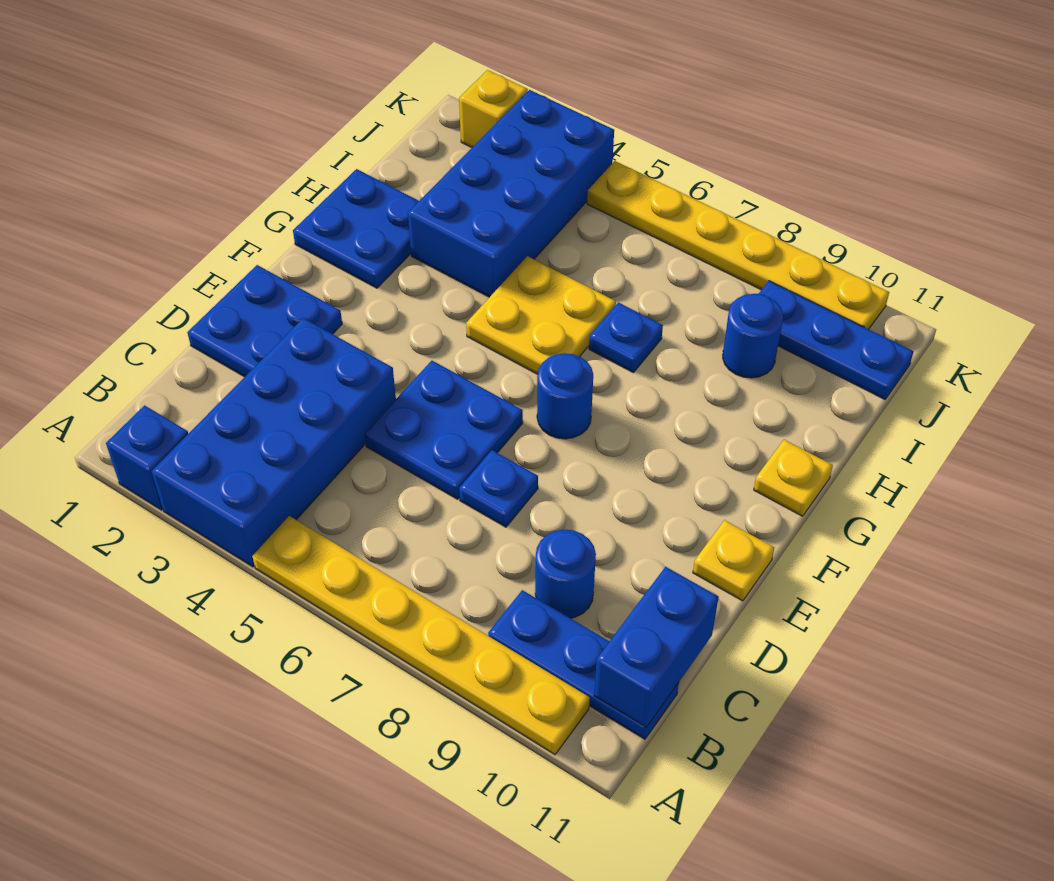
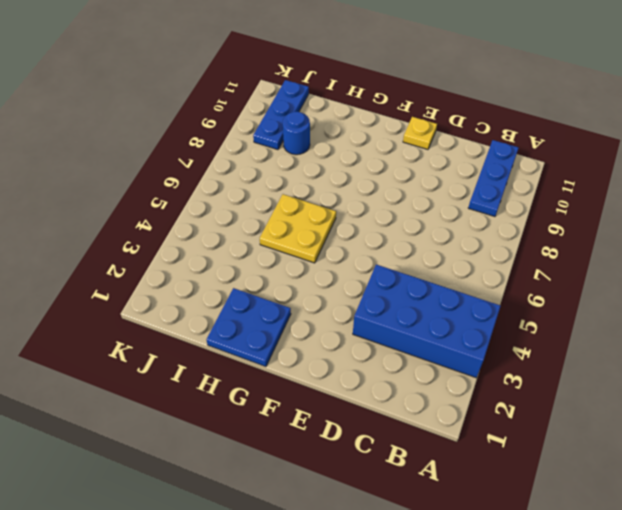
none -> blue brick A2 level 1
none -> yellow plate A5:A10 level 1
none -> blue round brick C9 level 1

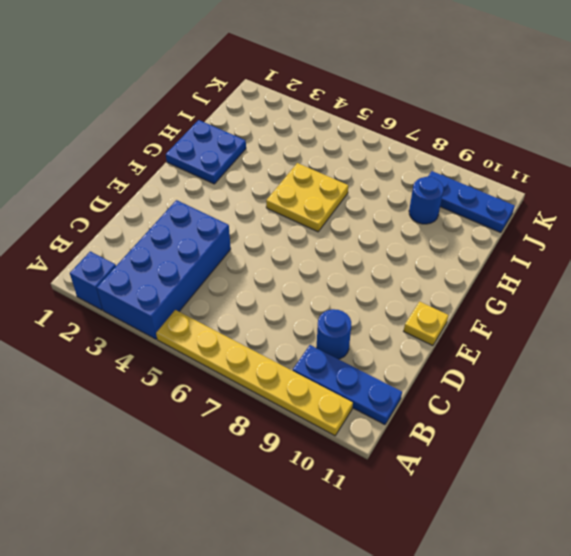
none -> blue plate D1:E2 level 1
none -> blue plate D5:E6 level 1
none -> blue plate D7 level 1

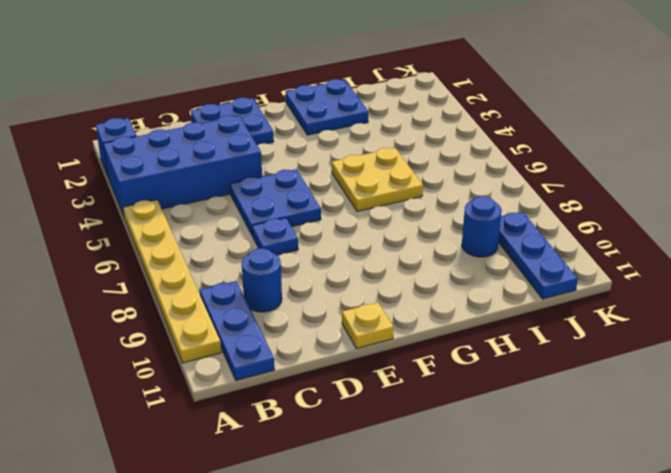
none -> blue round brick F7 level 1
none -> yellow plate G11 level 1
none -> blue brick H3:K4 level 1

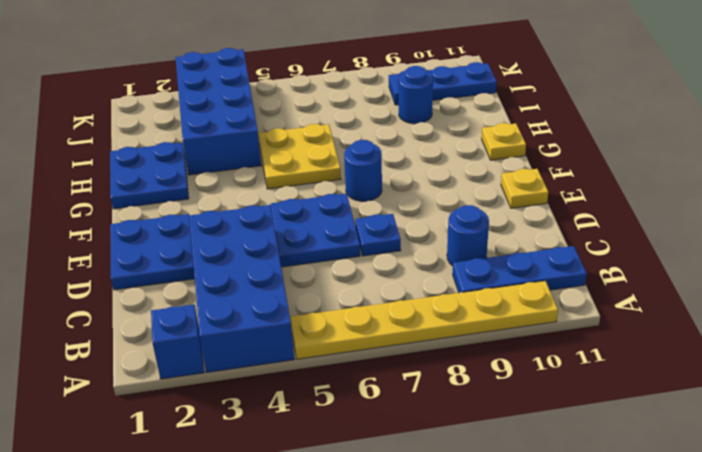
none -> blue plate H7 level 1
none -> yellow brick K2 level 1
none -> yellow plate K5:K10 level 1

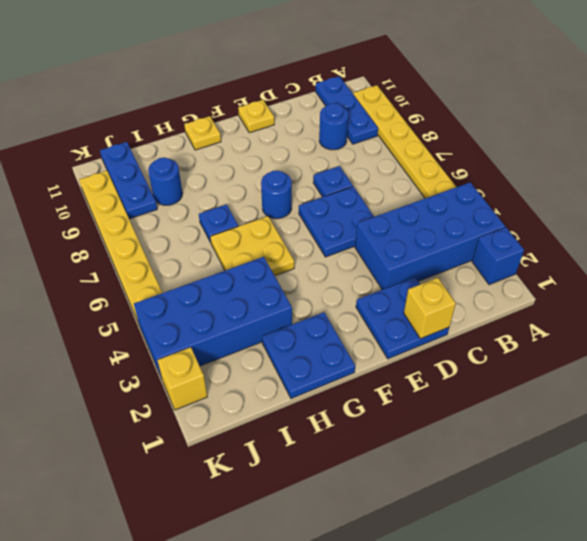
yellow brick D1 level 2 -> none
none -> blue brick B11:C11 level 2

